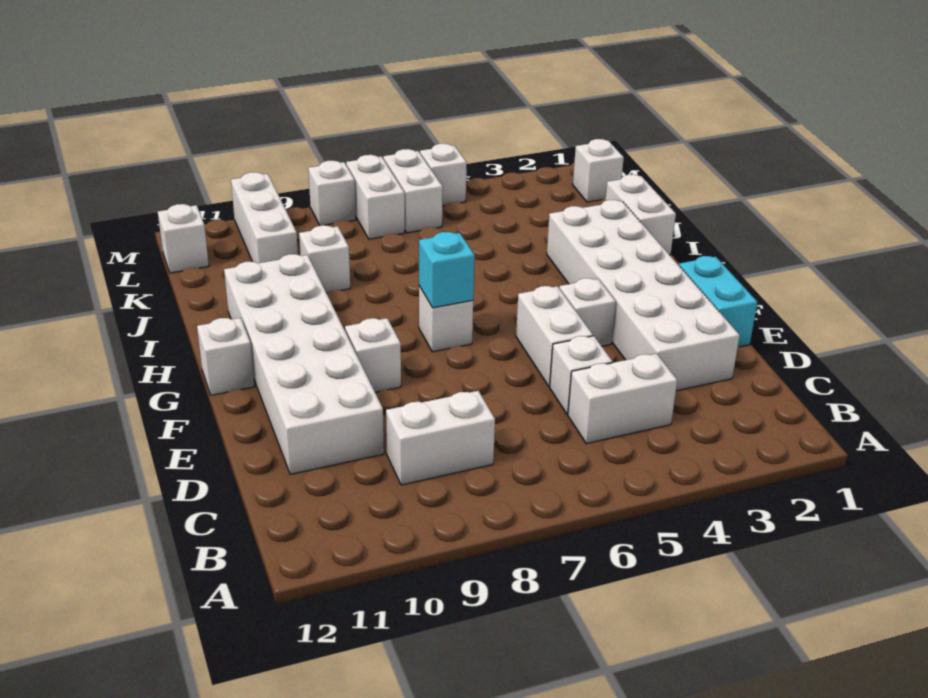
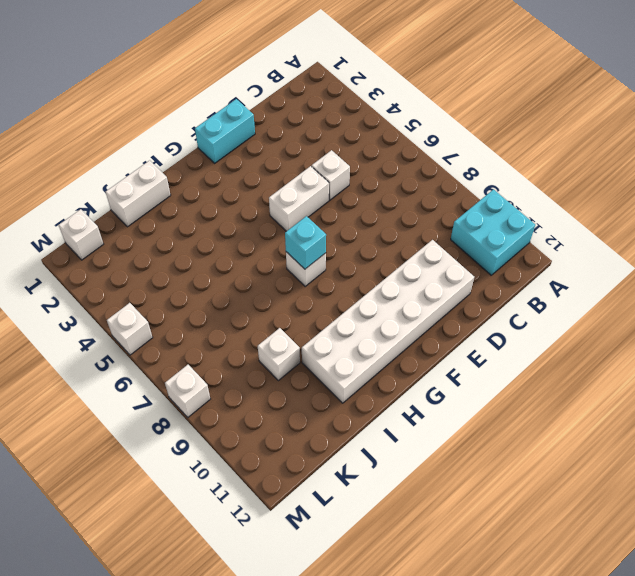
cyan brick A10:B11 level 1 -> none
none -> white brick C4:C5 level 1
none -> white brick C8:C9 level 1
none -> white brick D2:I3 level 1

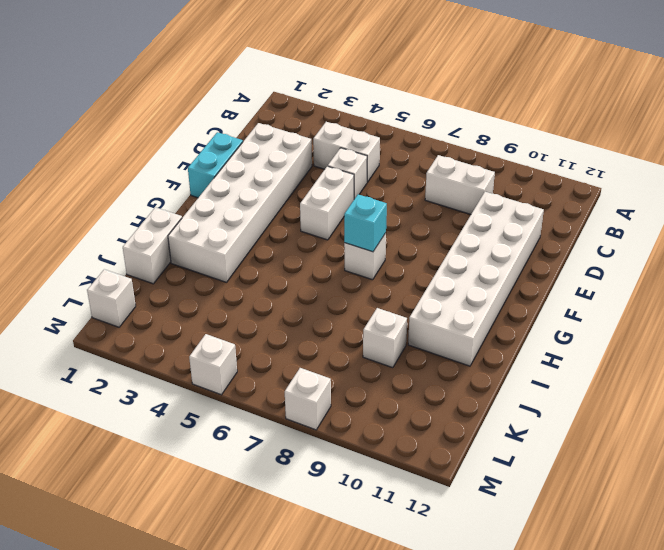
none -> white brick F4 level 1
none -> white brick F9 level 1
none -> white brick G12 level 1

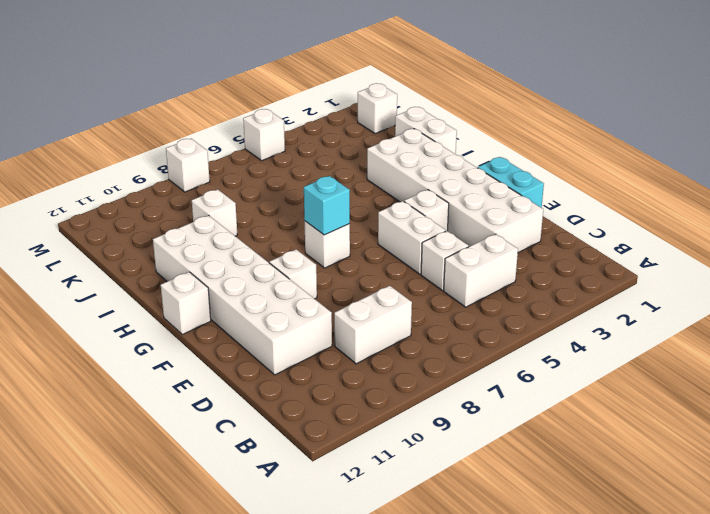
none -> white brick K10:M10 level 1
none -> white brick L6:M6 level 1
none -> white brick L7:M7 level 1

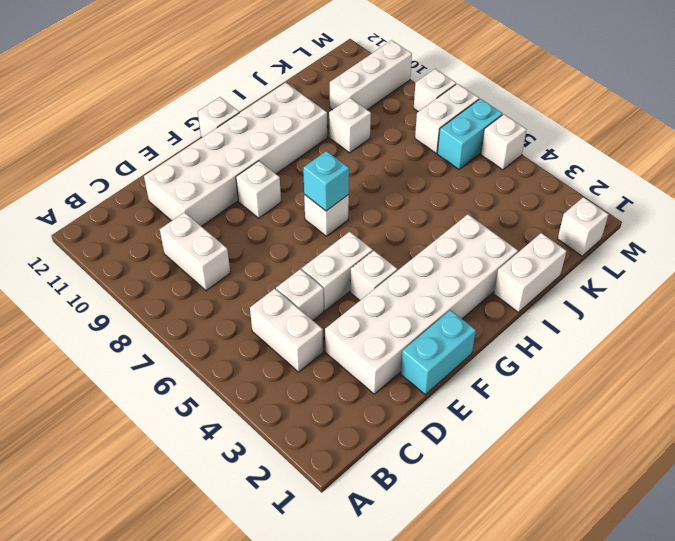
cyan brick L6:M6 level 1 -> white brick L6:M6 level 1
none -> white brick L12 level 1

